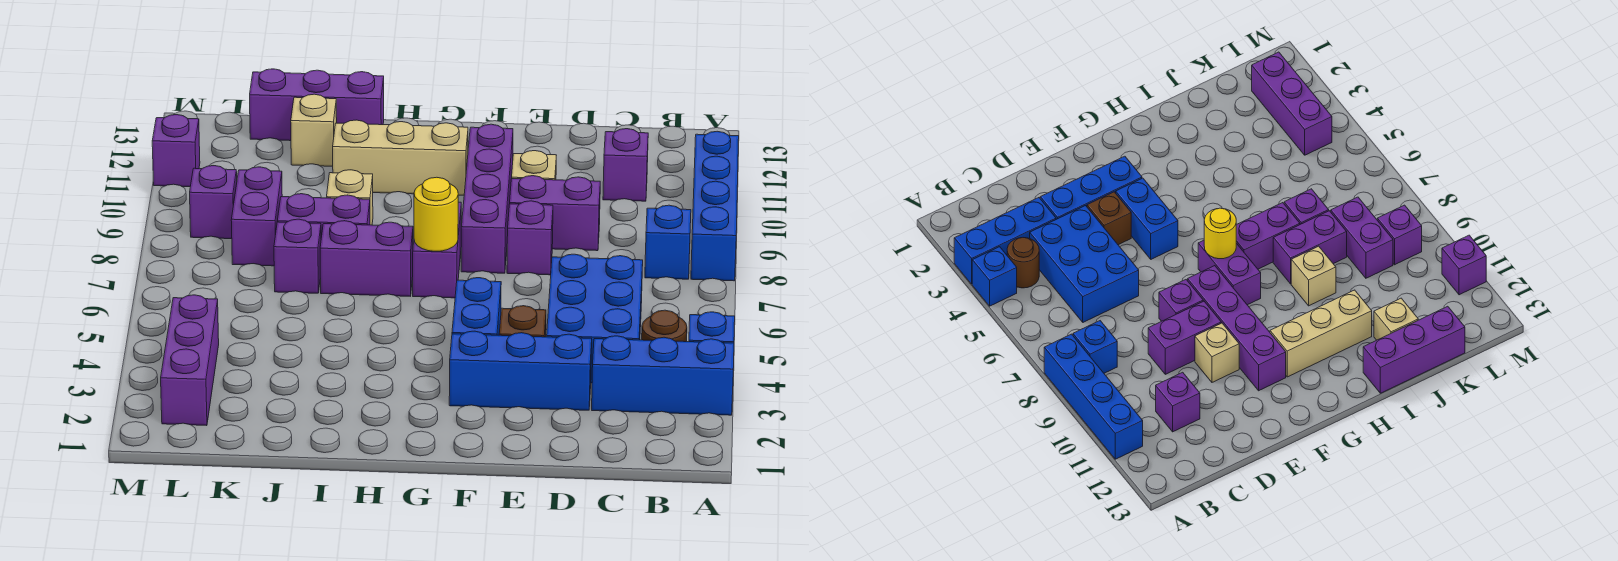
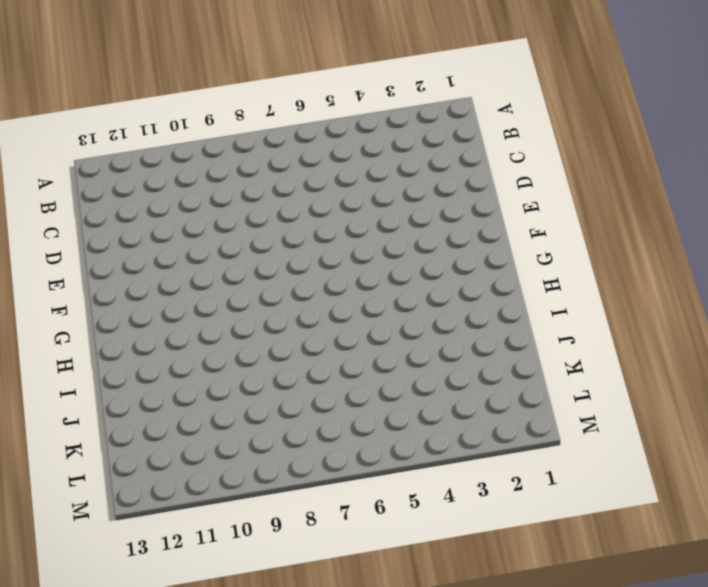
none -> blue brick A3:C3 level 1
none -> blue brick A4 level 1
none -> blue brick A8:A11 level 1

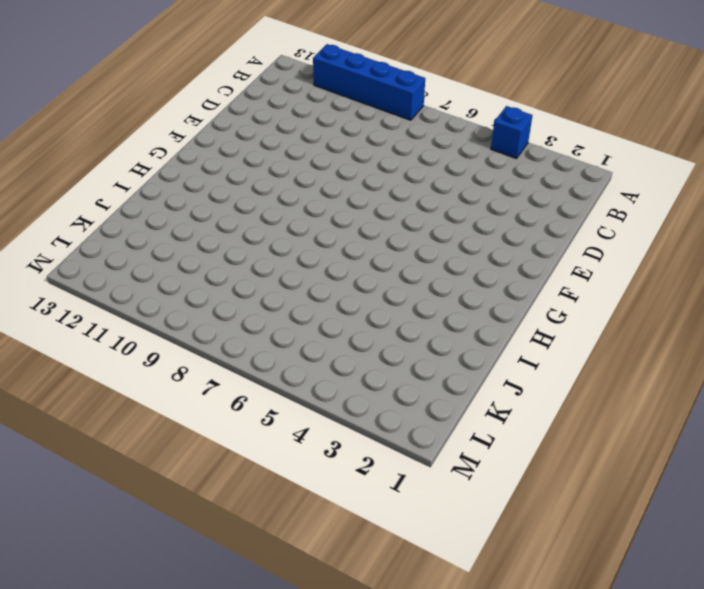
none -> blue brick A3:C3 level 1
none -> brown round brick B4 level 1
none -> blue brick B8 level 1

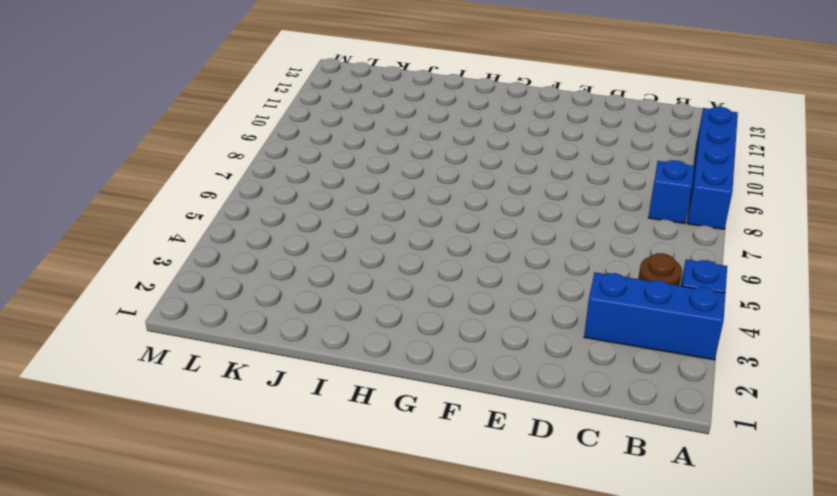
none -> blue brick C4:D6 level 1
none -> purple brick C11 level 1
none -> blue brick D3:F3 level 1

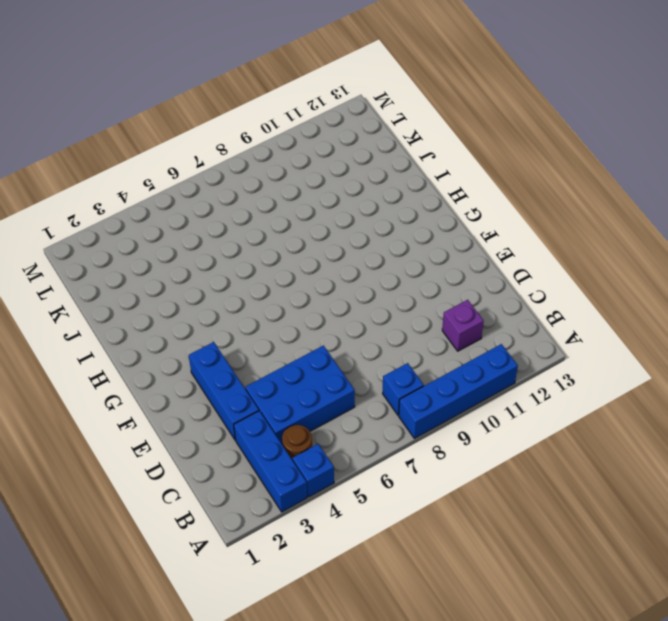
none -> purple brick D9:E9 level 1
none -> brown brick E4 level 1
none -> purple brick E8 level 1

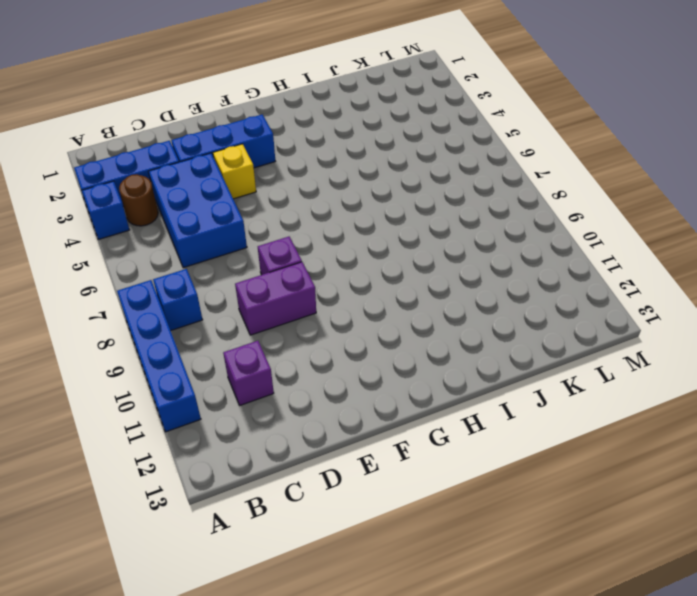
yellow brick E4 level 1 -> brown brick E4 level 1
none -> tan brick E10 level 1
none -> blue brick F4:F5 level 1
none -> purple brick F8:F11 level 1

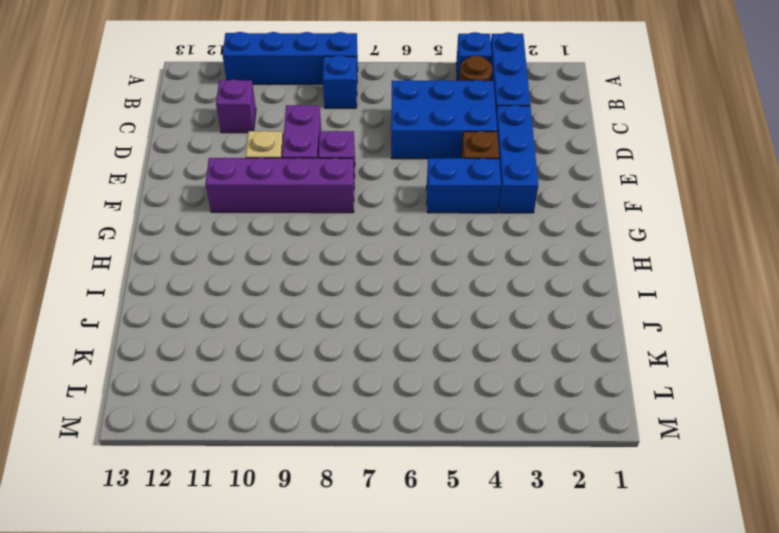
none -> purple brick G7:G8 level 1
none -> tan brick G11:I11 level 1
none -> purple brick H7:I7 level 1

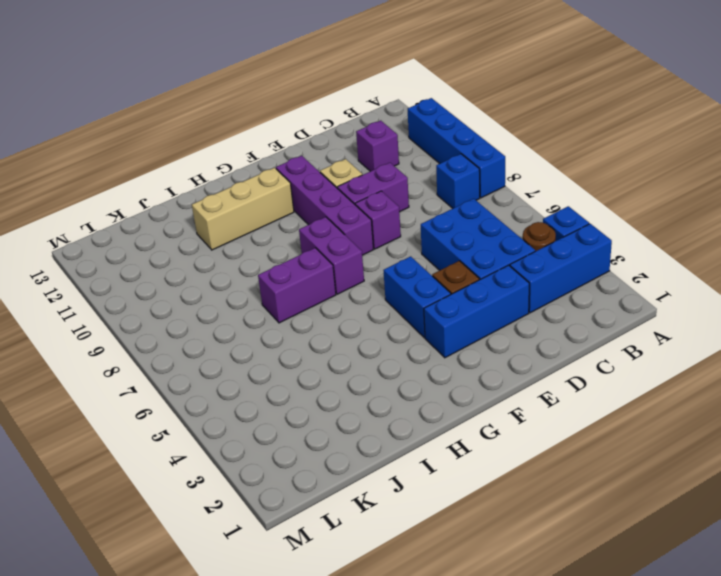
none -> purple brick I8:J8 level 1
none -> tan brick I9 level 1
none -> purple brick I13:K13 level 1

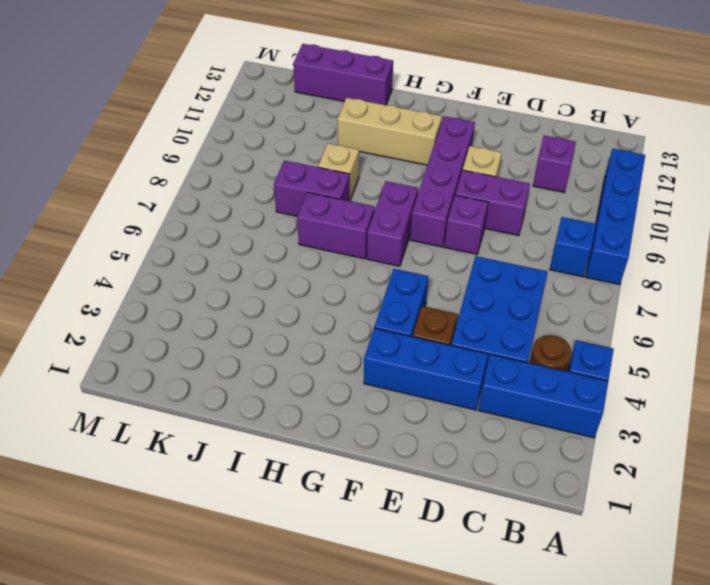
none -> purple brick J7 level 1
none -> tan brick J12 level 1
none -> purple brick K8:K9 level 1

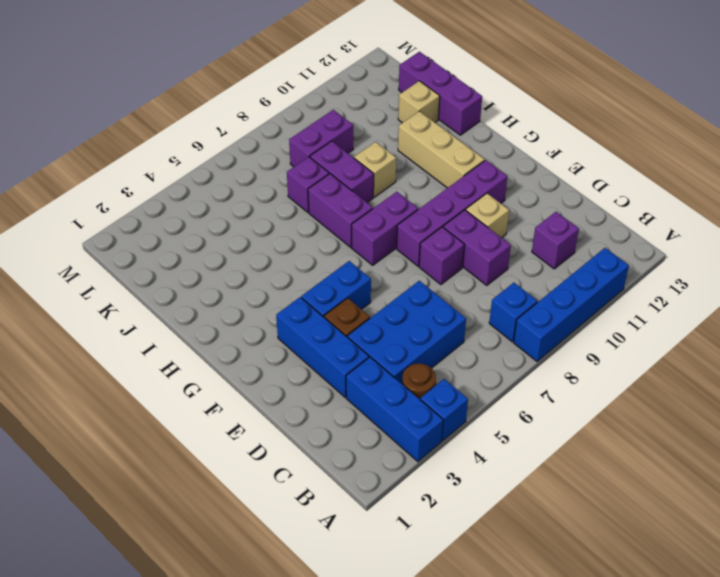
none -> purple brick L2:L4 level 1
none -> purple brick L9 level 1
none -> purple brick M11 level 1

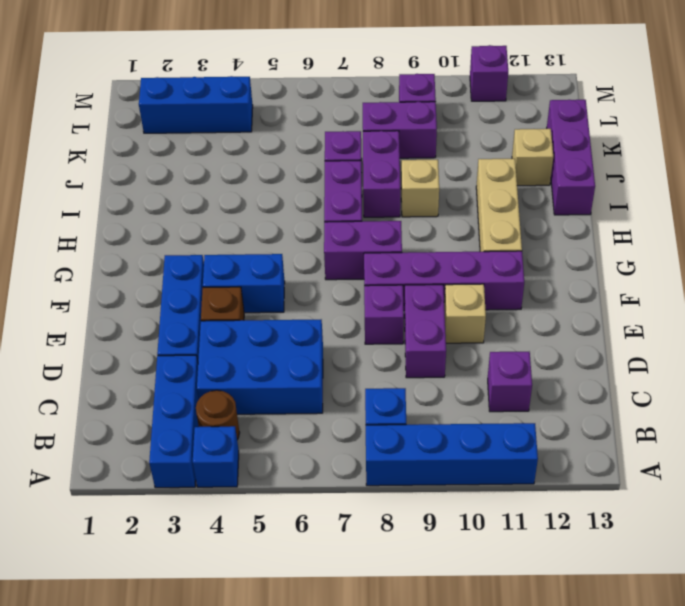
blue brick L2:L4 level 1 -> purple brick L2:L4 level 1
none -> yellow round brick G7 level 2

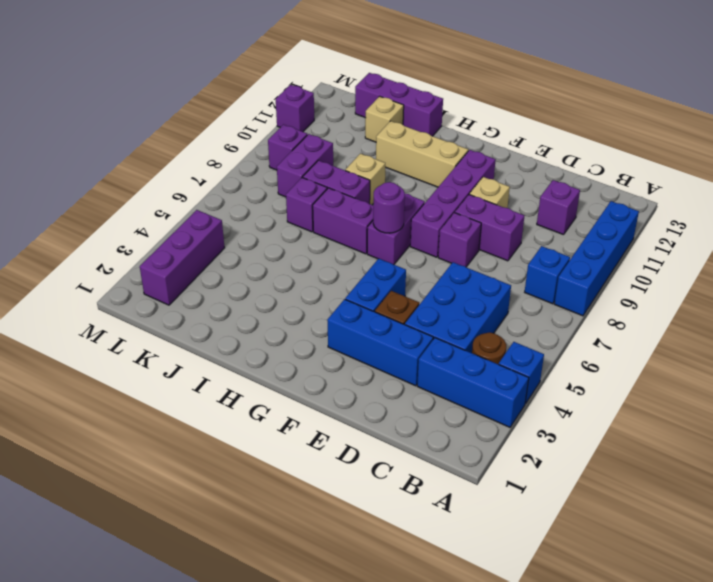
purple round brick G7 level 2 -> yellow round brick G7 level 2

